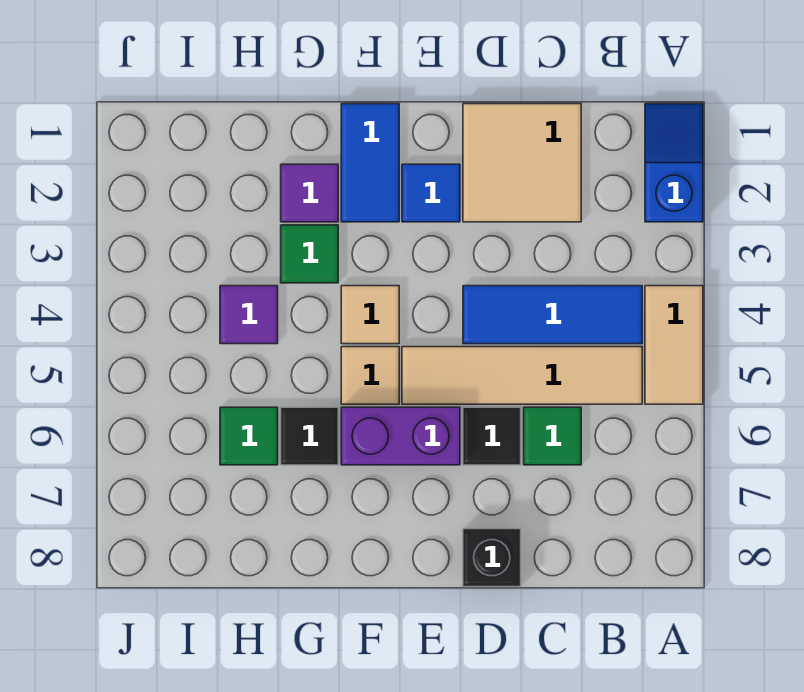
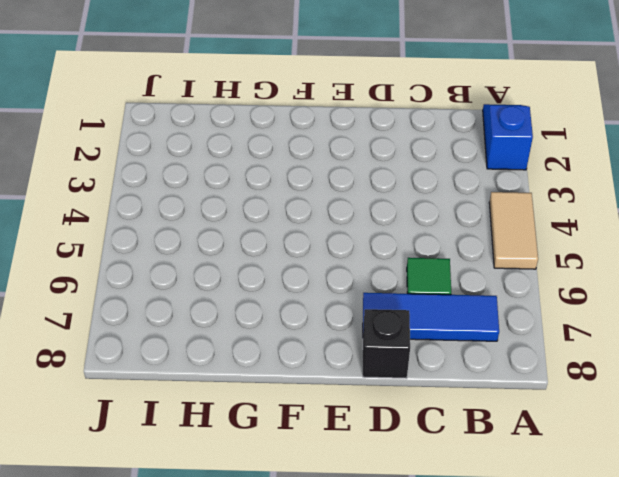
blue tile B7:D7 level 1 -> blue tile B4:D4 level 1
none -> tan tile B5:E5 level 1
none -> tan tile C1:D2 level 1
none -> black tile D6 level 1

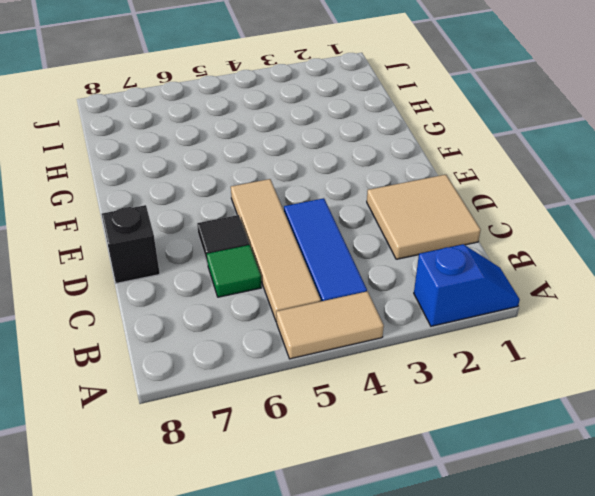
none -> blue tile E2 level 1
none -> purple brick E6:F6 level 1
none -> blue tile F1:F2 level 1

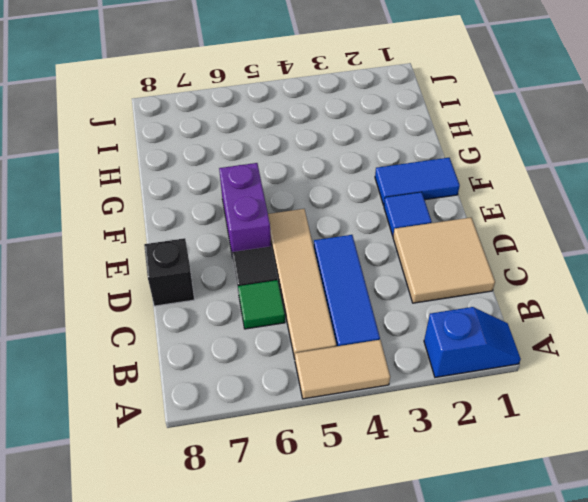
none -> tan tile F4 level 1
none -> tan tile F5 level 1
none -> purple tile G2 level 1

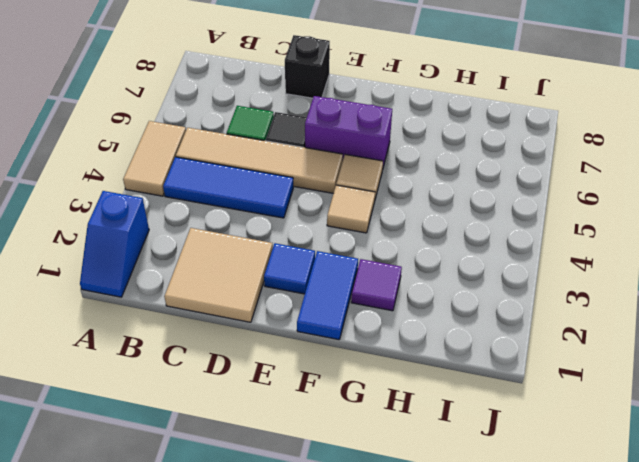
none -> green tile G3 level 1
none -> black tile G6 level 1
none -> purple tile H4 level 1

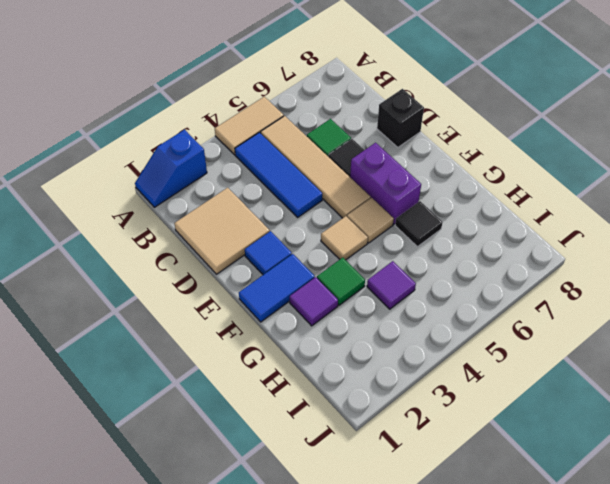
none -> green tile H6 level 1

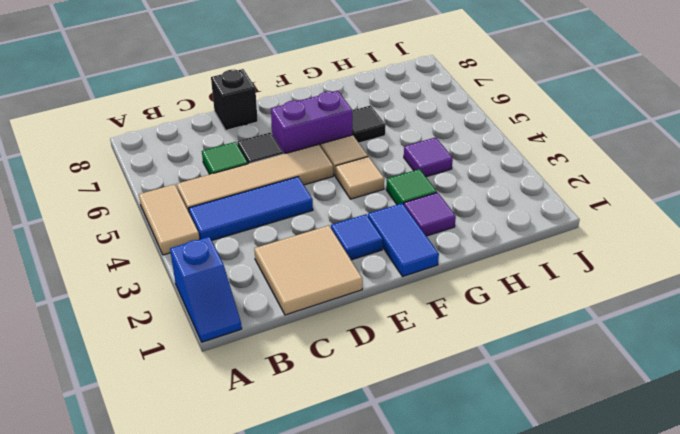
none -> green tile H6 level 1

